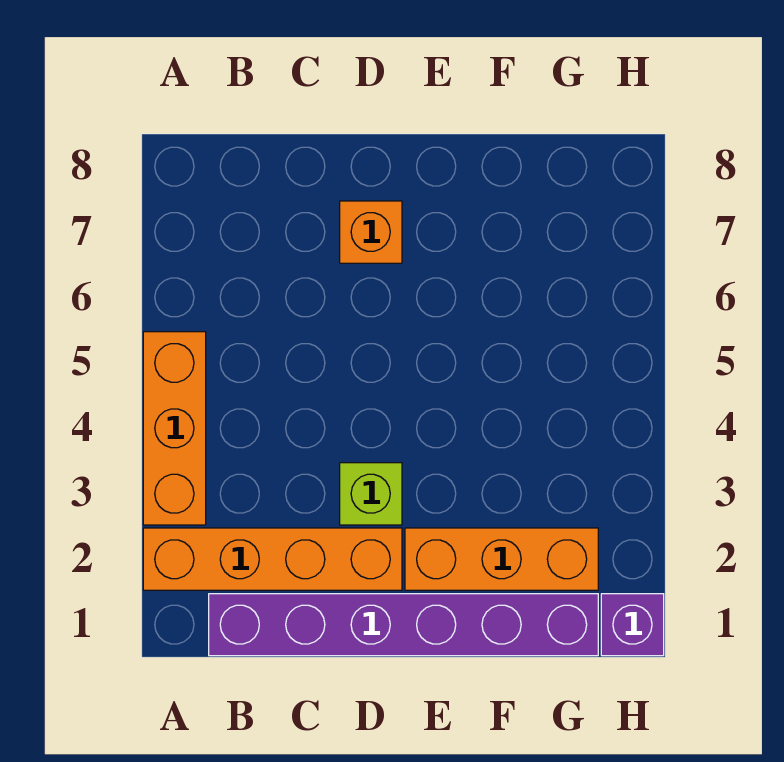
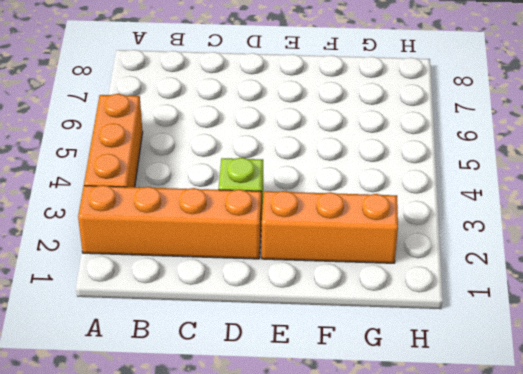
none -> purple brick B1:G1 level 1
none -> orange brick D7 level 1

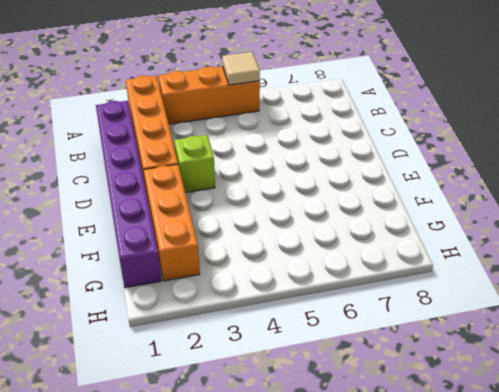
tan tile A5 level 2 -> none
none -> orange brick D7 level 1
none -> purple brick H1 level 1

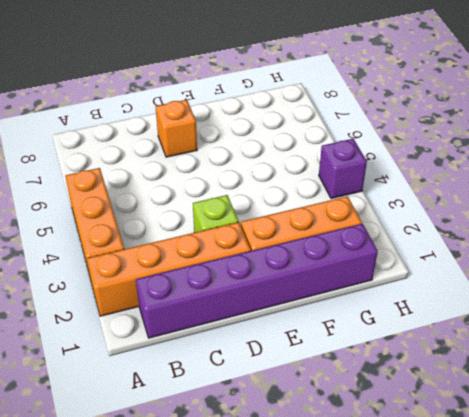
purple brick H4 level 1 -> purple brick H1 level 1

